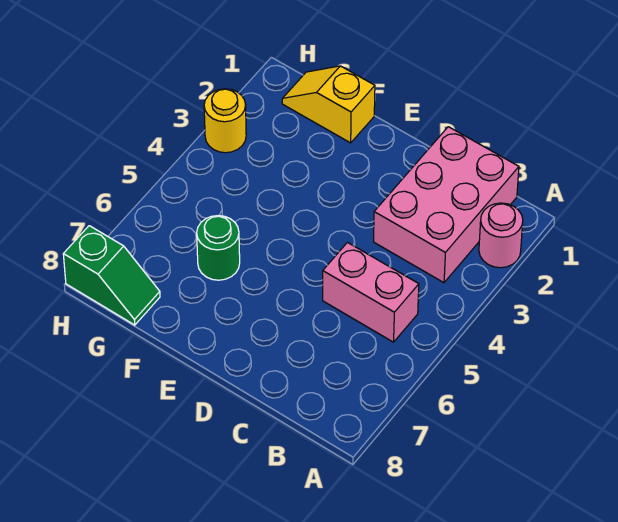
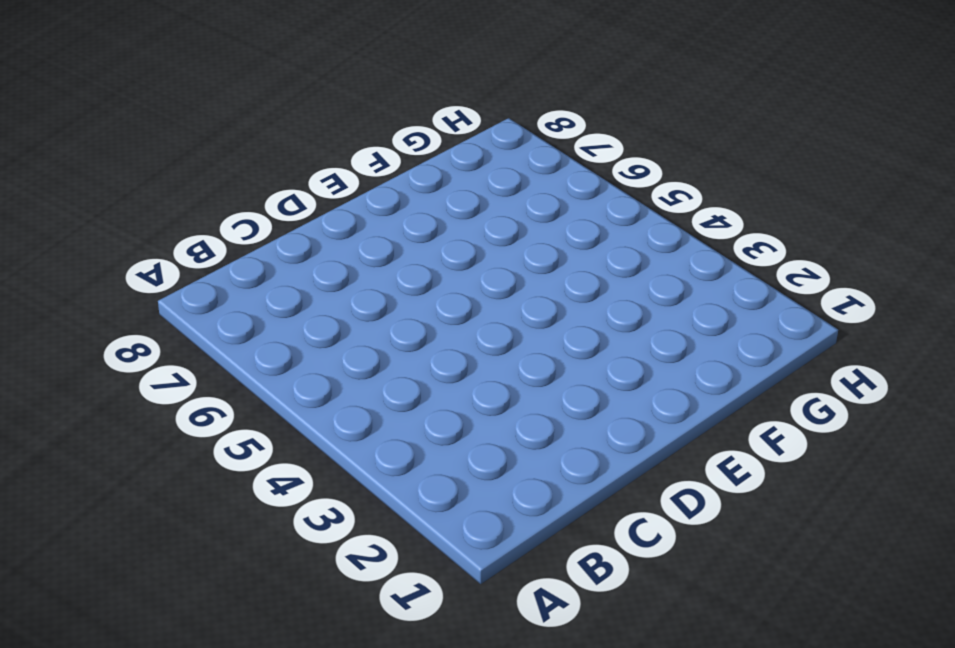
none -> pink round brick A2 level 1
none -> pink brick B1:C3 level 1

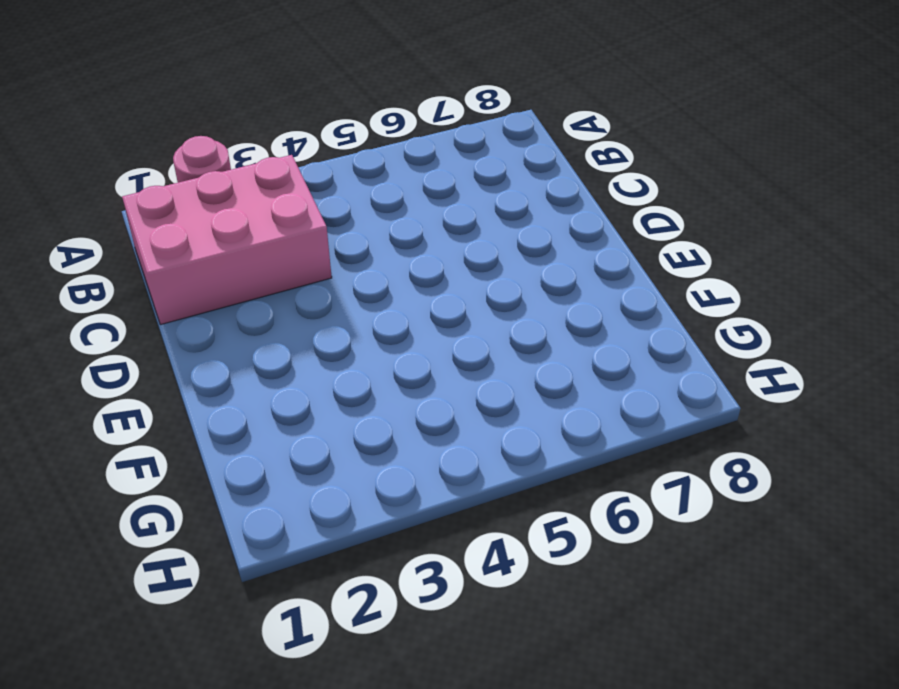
none -> pink brick B5:C5 level 1
none -> yellow slope F1:G1 level 1 top F

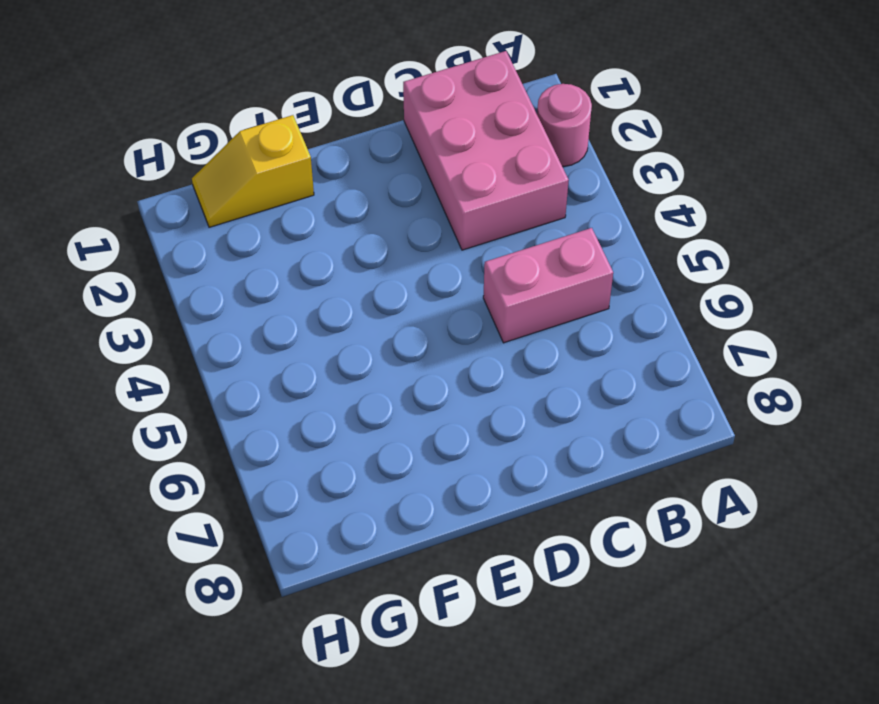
none -> green round brick F6 level 1
none -> green slope G8:H8 level 1 top H

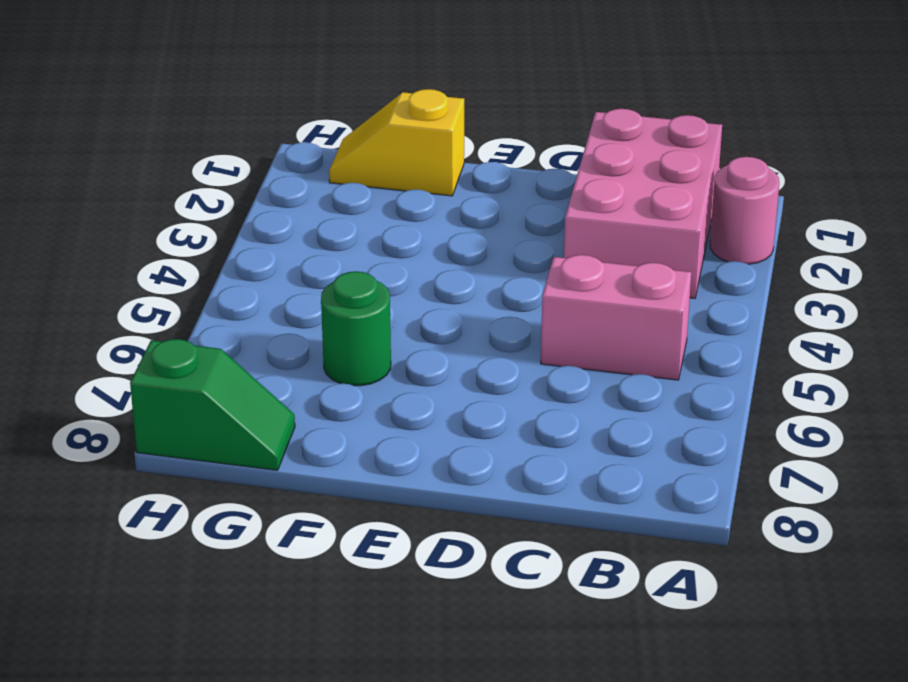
none -> yellow round brick H3 level 1

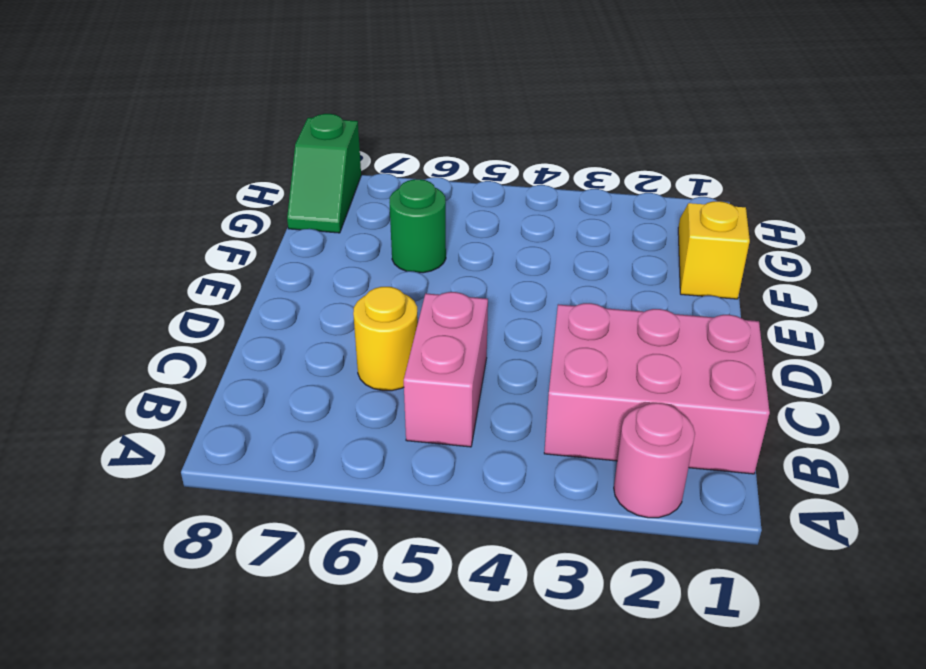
yellow round brick C6 level 1 -> yellow round brick H3 level 1

